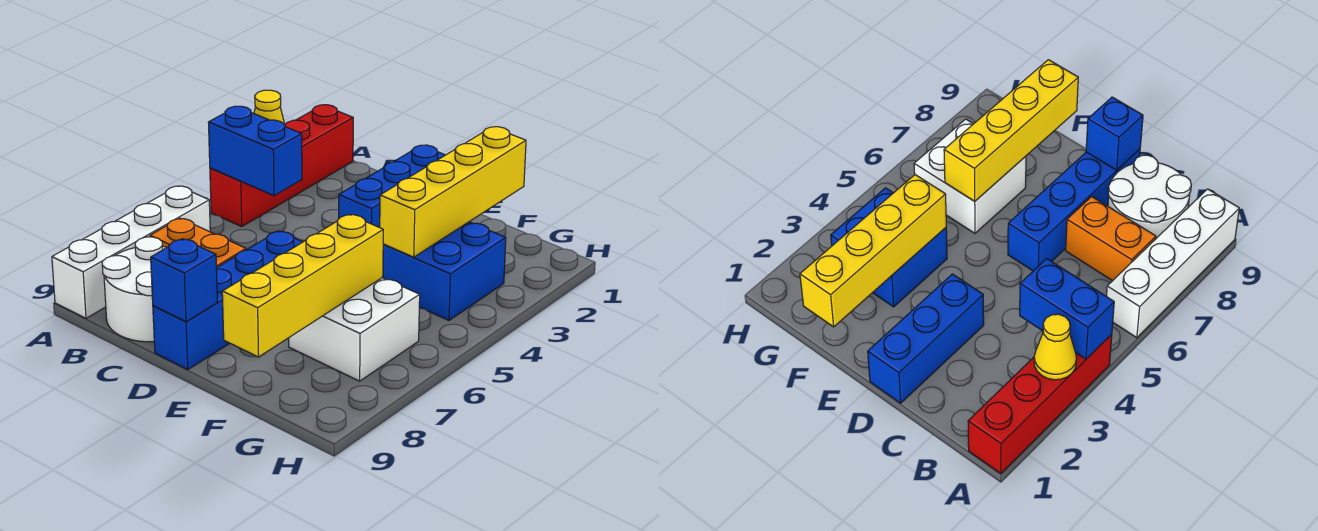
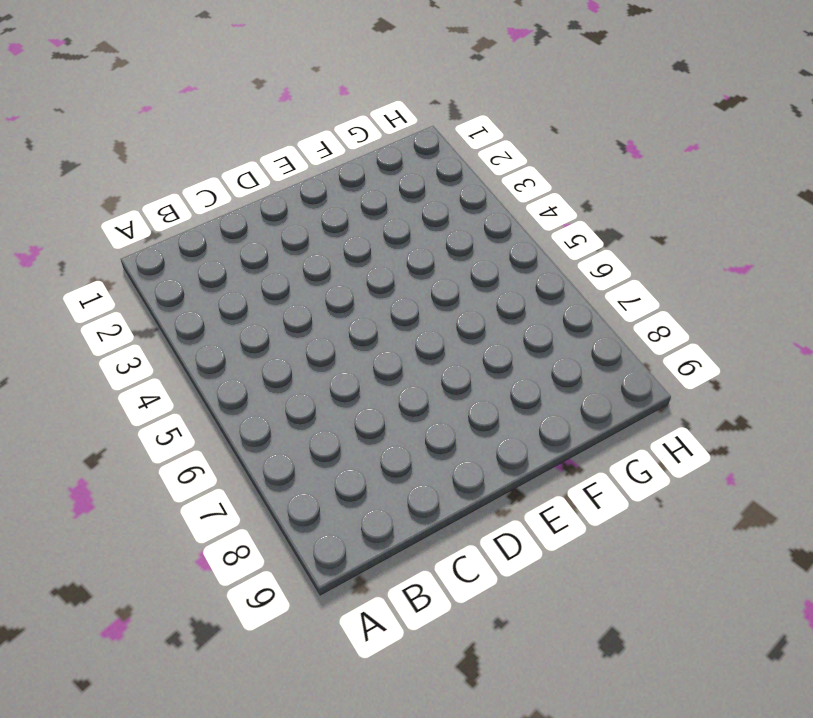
none -> red brick A1:A4 level 1
none -> white brick A6:A9 level 1
none -> orange brick B7:C7 level 1

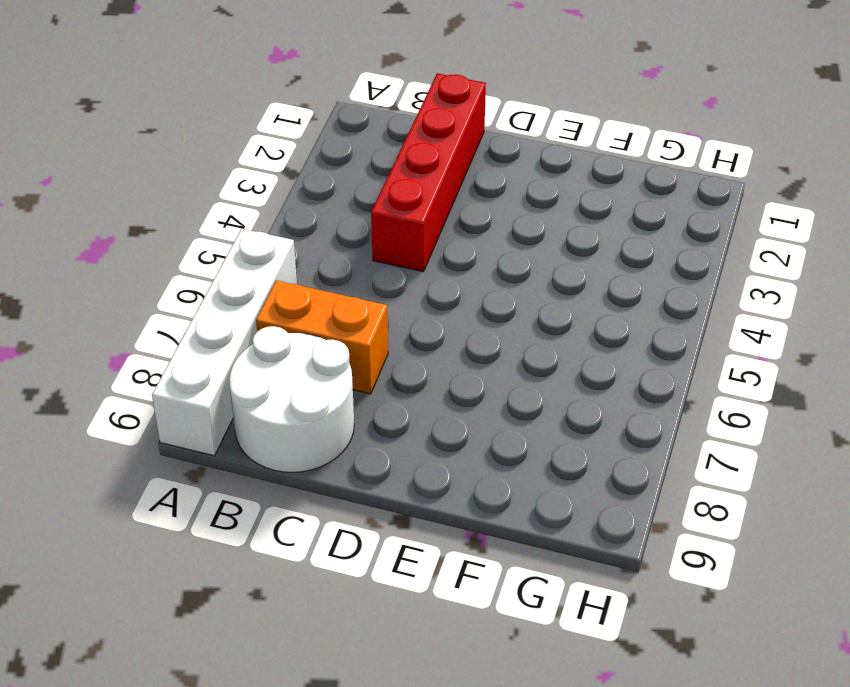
red brick C1:C4 level 1 -> red brick A1:A4 level 1
none -> blue brick D1:D3 level 1
none -> blue brick D6:D9 level 1
none -> blue brick F3:G4 level 1

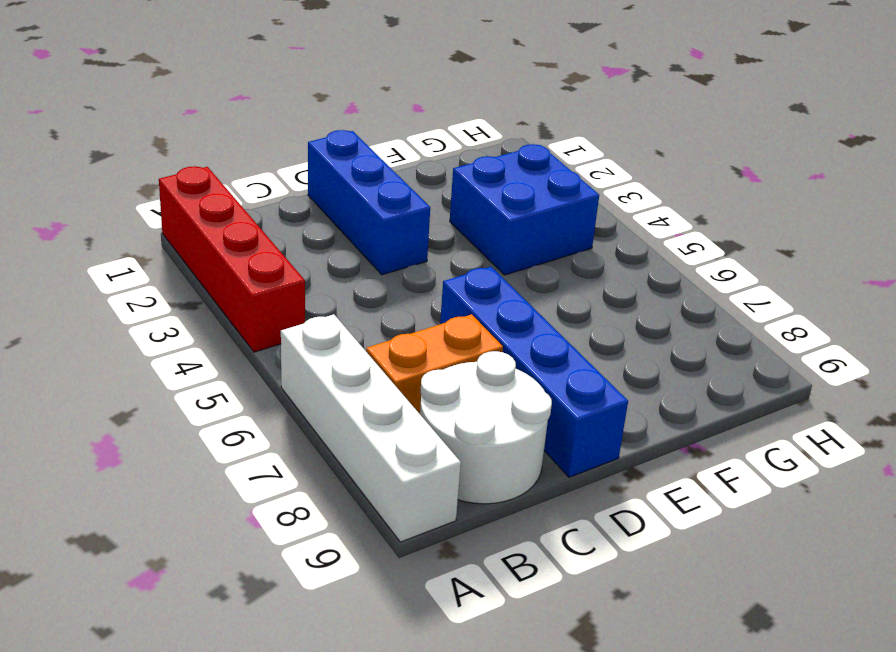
none -> white brick F6:G7 level 1
none -> yellow cone A3 level 2
none -> blue brick A4:B4 level 2

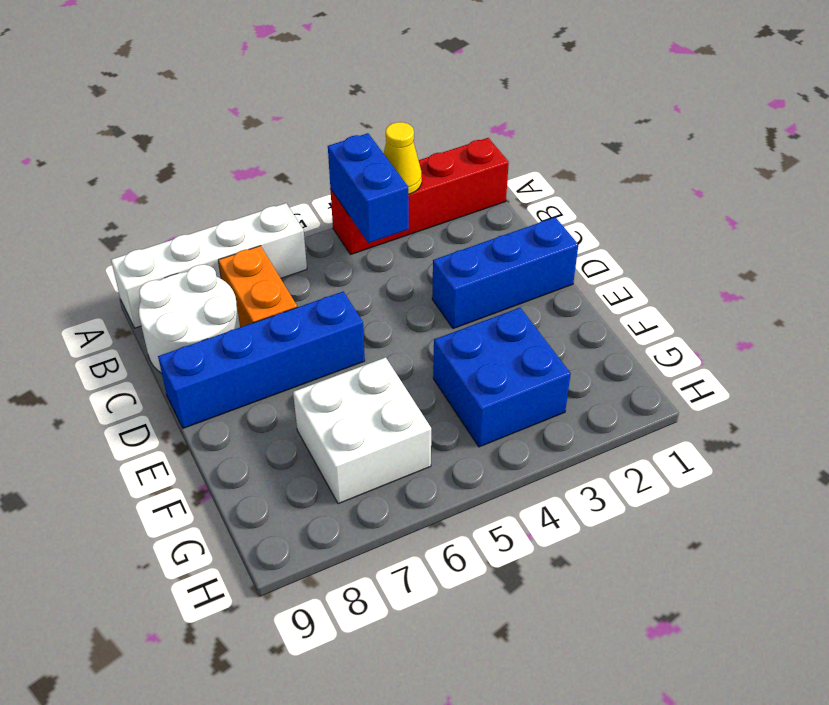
none -> blue brick D9 level 2
none -> yellow brick F1:F4 level 2
none -> yellow brick F6:F9 level 2

